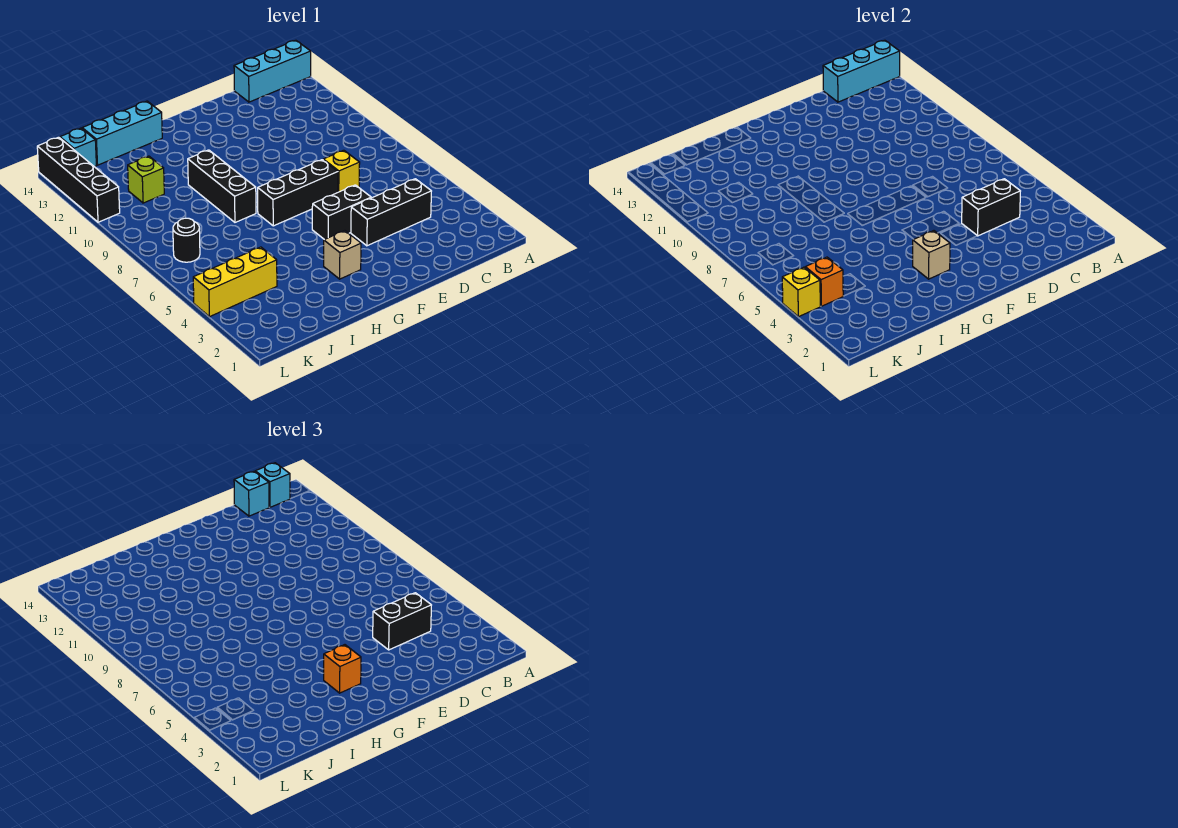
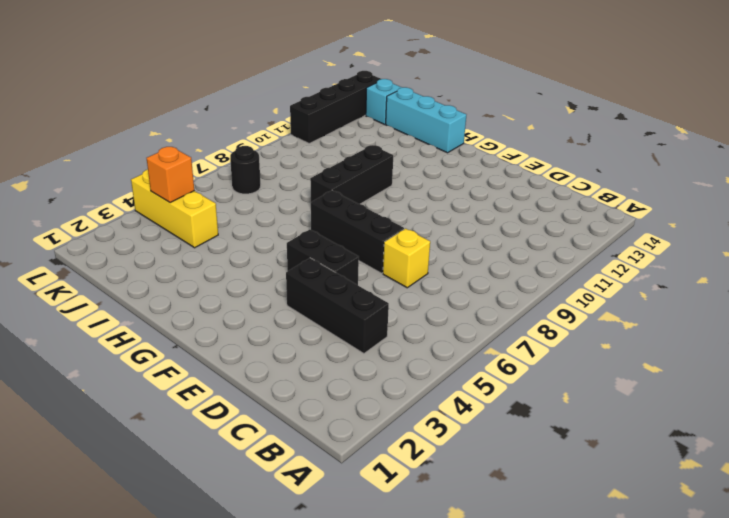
none -> cyan brick A14:C14 level 1
none -> tan brick G3 level 1
none -> lime brick J11 level 1

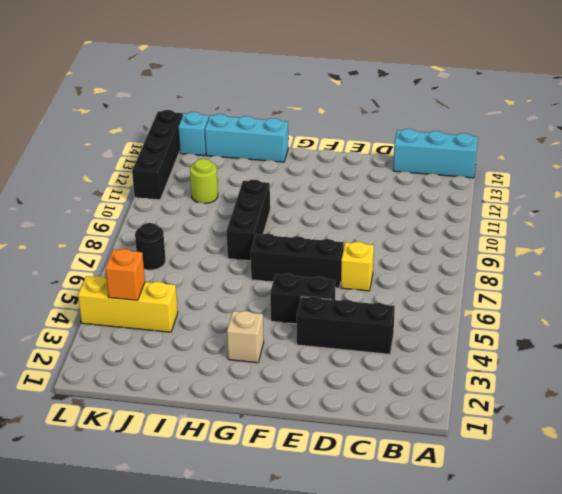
lime round brick J11 level 1 -> lime brick J11 level 1
none -> cyan brick A14:C14 level 2
none -> black brick C4:D4 level 2
none -> tan brick G3 level 2

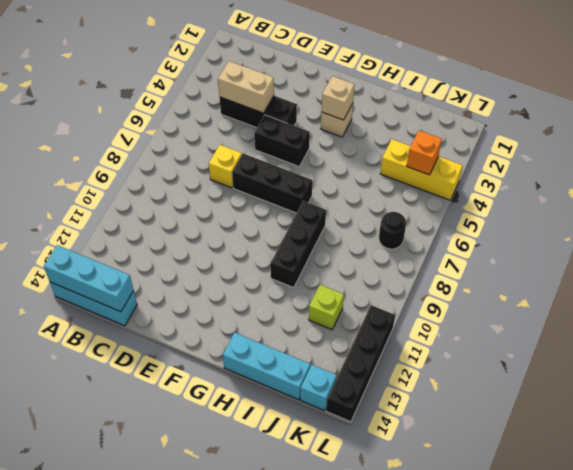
tan brick C4:D4 level 2 -> black brick C4:D4 level 2
none -> yellow brick L4 level 2
none -> cyan brick B14 level 3
none -> black brick C4:D4 level 3

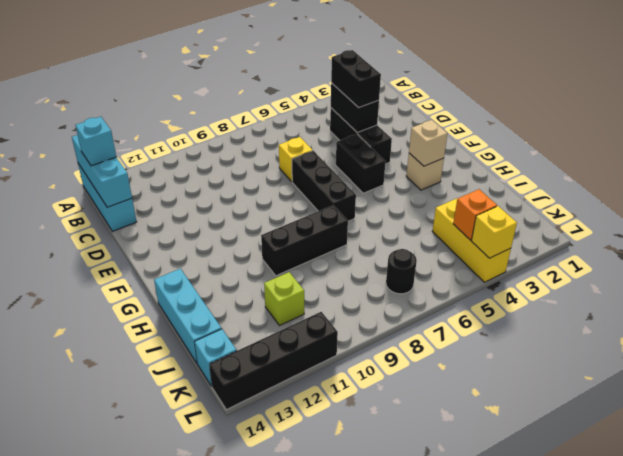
none -> cyan brick C14 level 3
none -> orange brick G3 level 3

